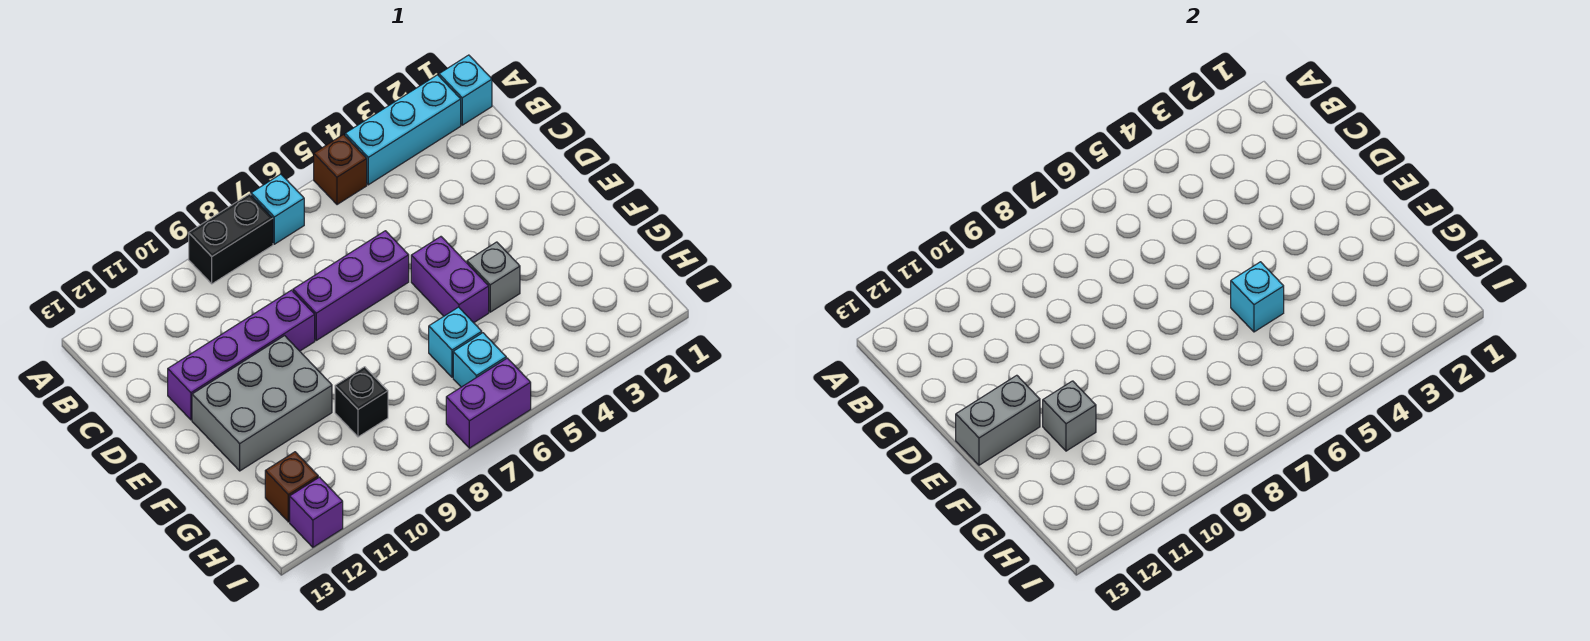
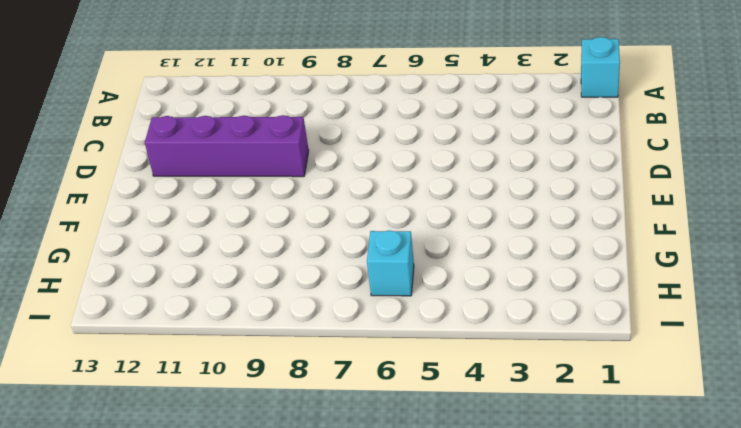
none -> cyan brick A2:A4 level 1
none -> brown brick A5 level 1
none -> cyan brick A7 level 1

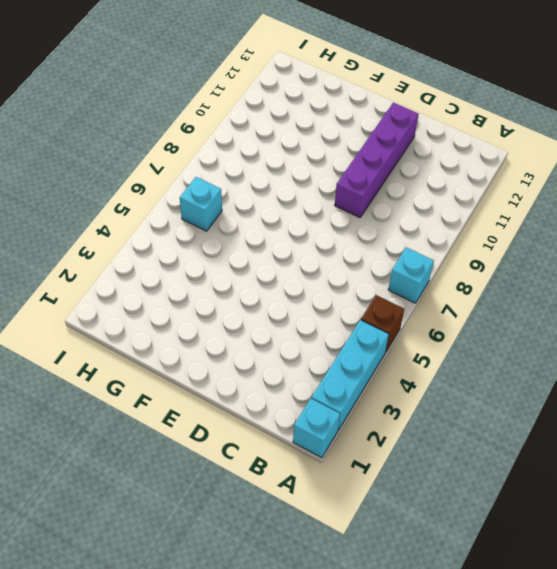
none -> black brick A8:A9 level 1
none -> purple brick D6:D8 level 1
none -> purple brick E5:F5 level 1

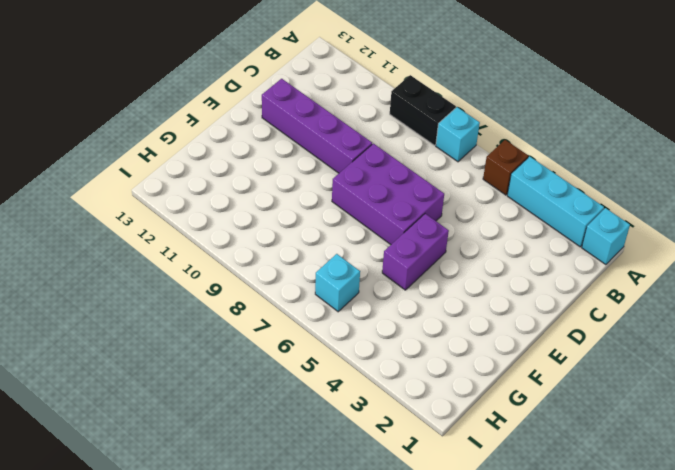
purple brick D6:E8 level 1 -> purple brick D6:D8 level 1
none -> grey brick E10:F12 level 1
none -> grey brick F4 level 1
none -> cyan brick G6 level 1

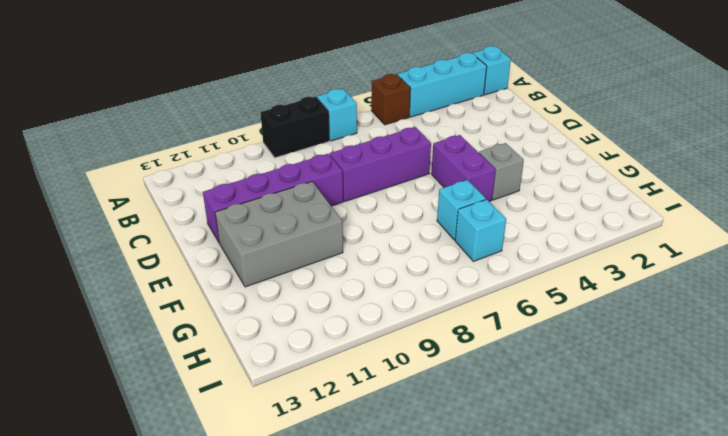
none -> black brick G9 level 1
none -> brown brick H12 level 1
none -> purple brick I6:I7 level 1

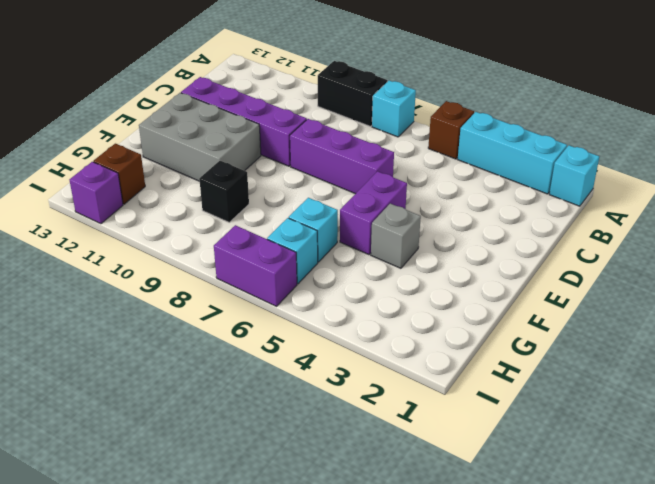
none -> grey brick E12:E13 level 2
none -> cyan brick F5 level 2
none -> grey brick F11 level 2

